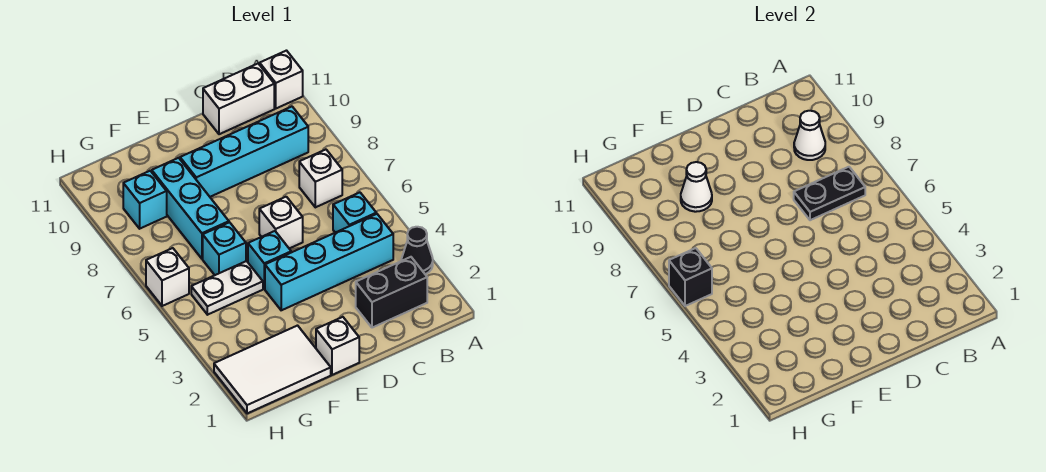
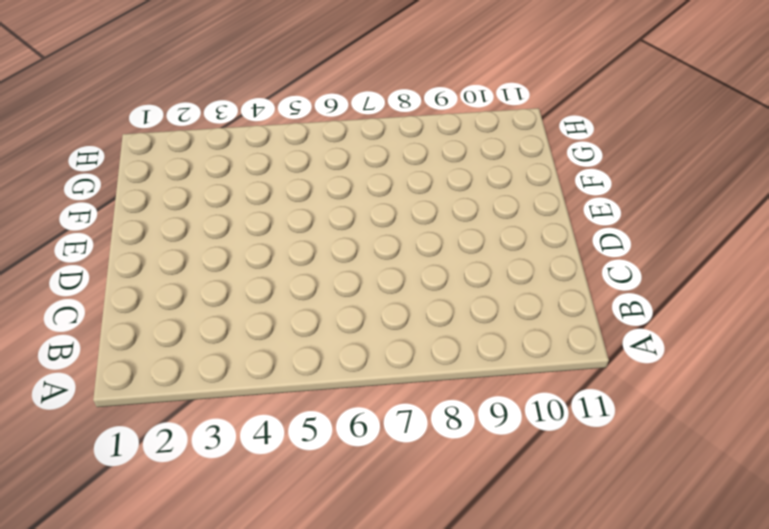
none -> black cone A3 level 1
none -> white brick A11 level 1
none -> black brick B2:C2 level 1

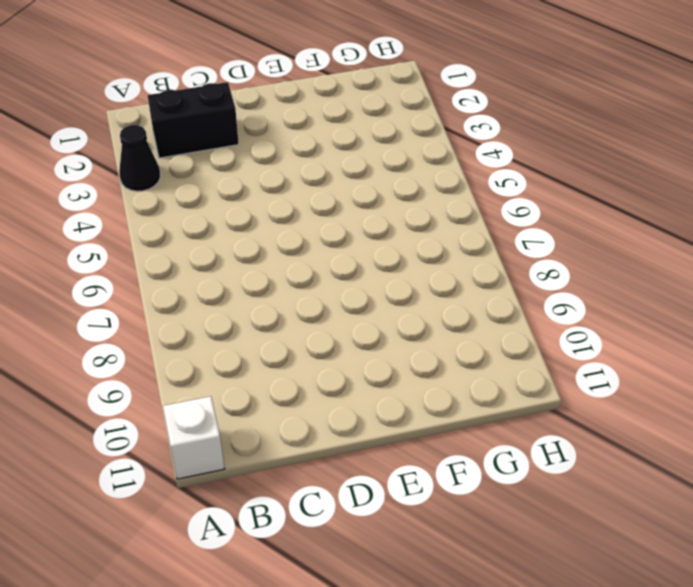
none -> cyan brick B4:E4 level 1
none -> cyan brick B5 level 1
none -> white brick B7 level 1

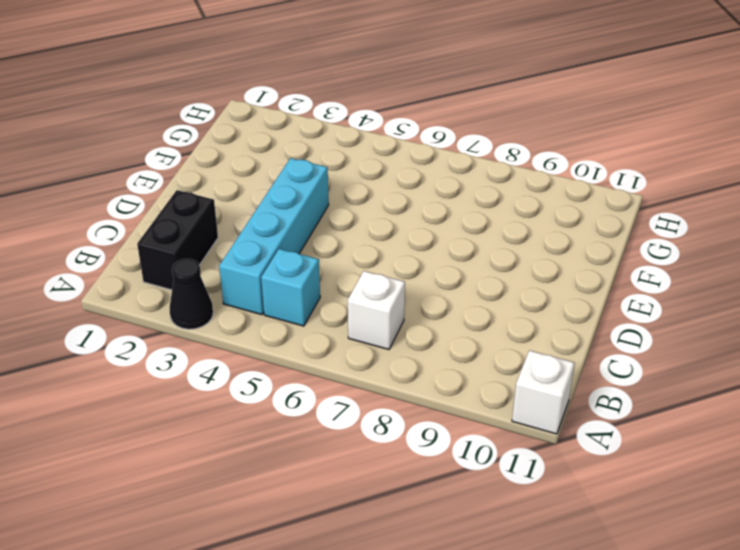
none -> cyan brick B9:E9 level 1
none -> white brick B11:C11 level 1
none -> white brick D6 level 1

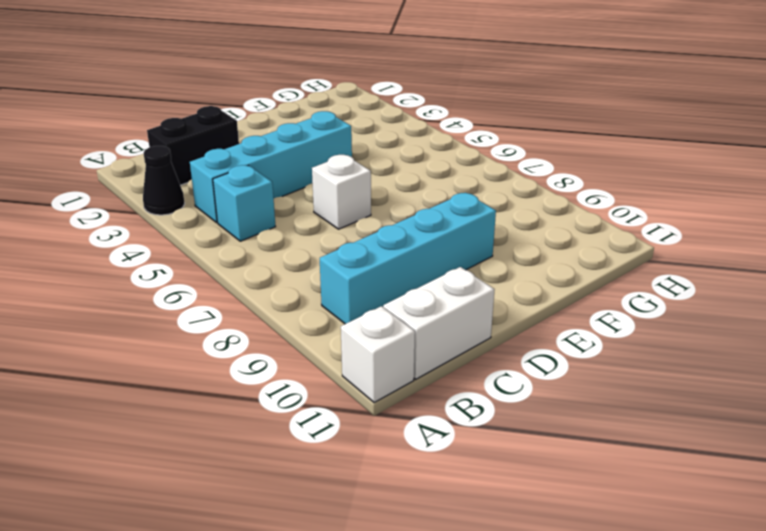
none -> white brick B7 level 1
none -> white brick E1 level 1
none -> cyan brick E5 level 1

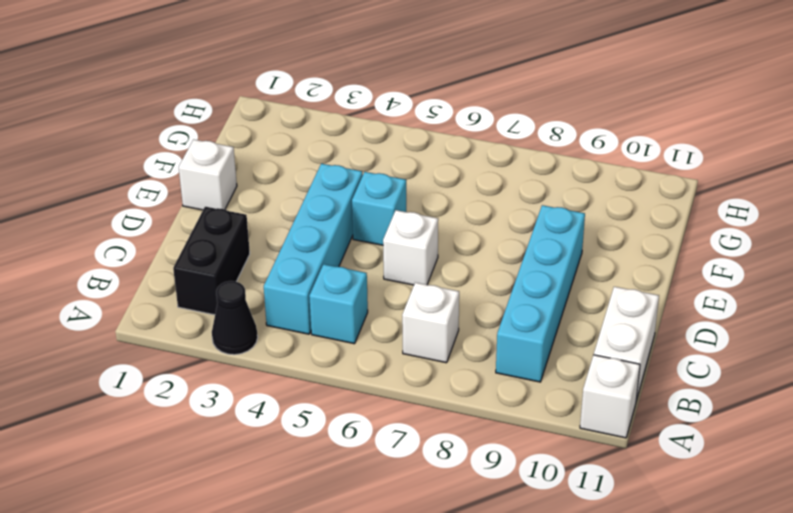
none -> white tile F1:H2 level 1
none -> white plate F5:G5 level 1
none -> cyan brick F6 level 1

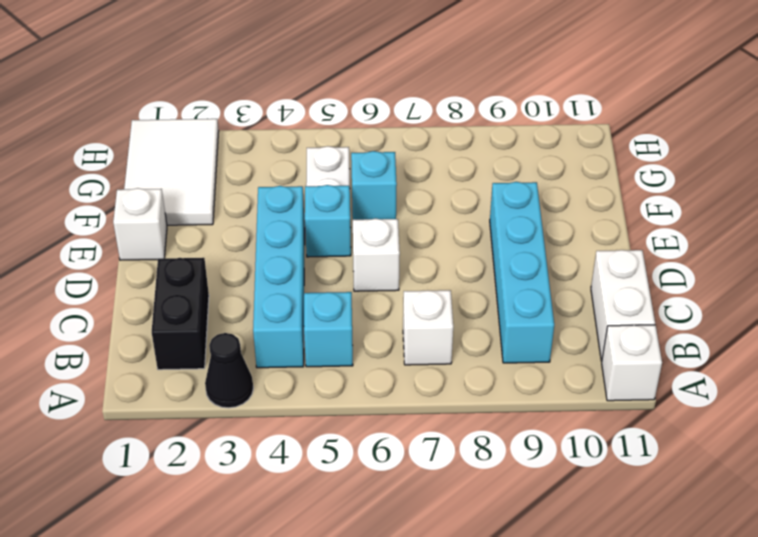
none -> cyan brick F7:F9 level 1
none -> cyan brick G9 level 1
none -> white brick H6 level 1

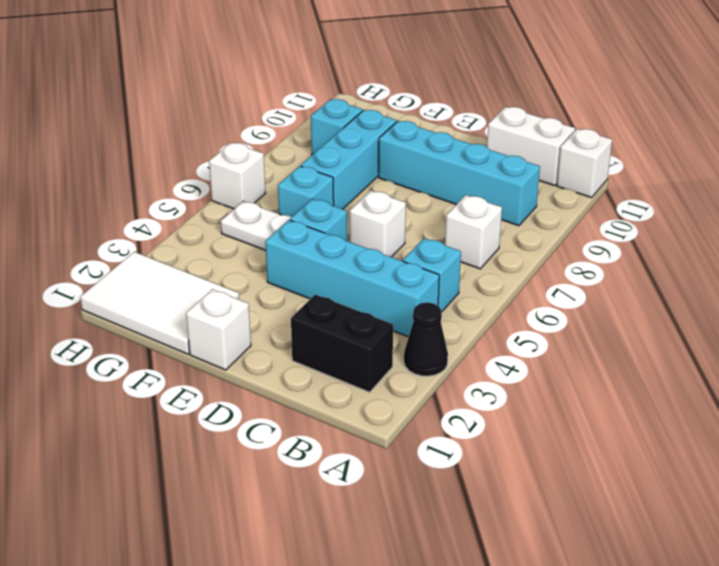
none -> black plate B7:C7 level 2
none -> white cone B9 level 2
none -> white cone F9 level 2

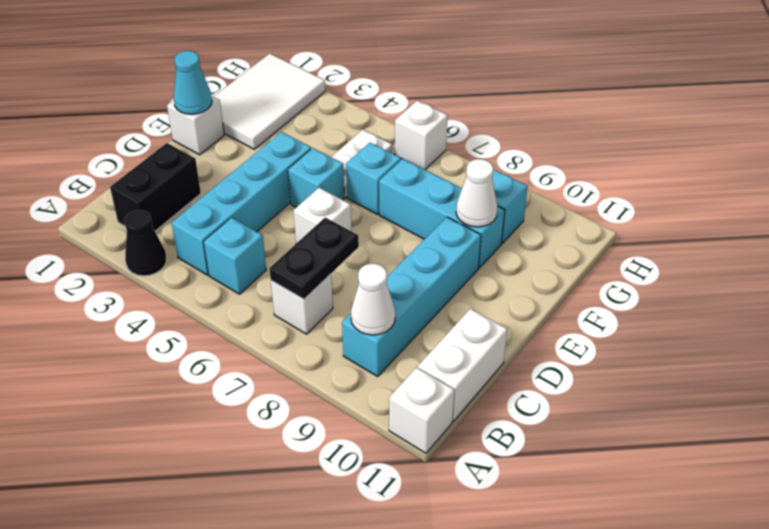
cyan cone E1 level 2 -> none
none -> black brick H6 level 2

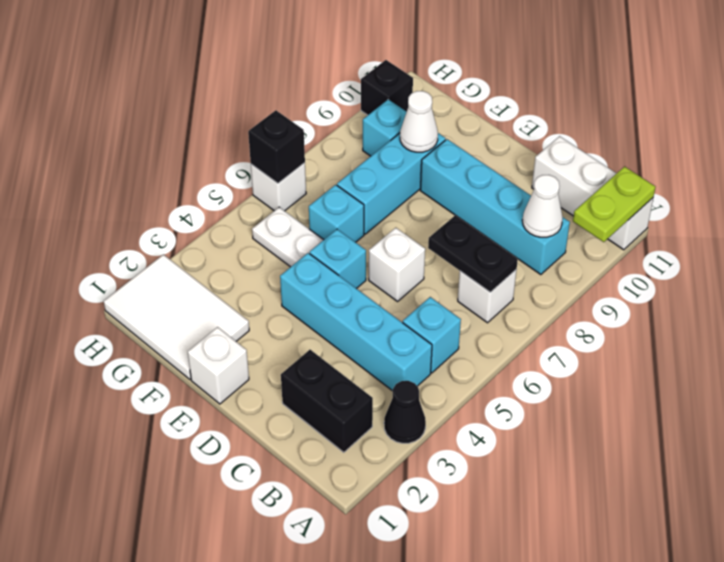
lime plate A10:A11 level 2 -> none
black brick H10 level 1 -> none

